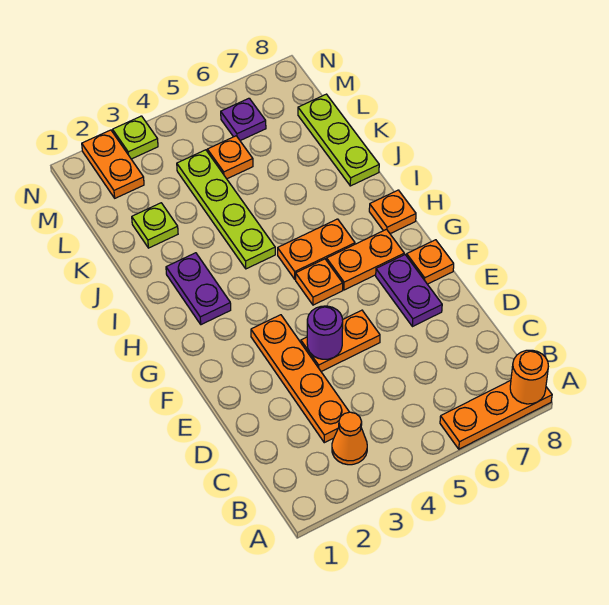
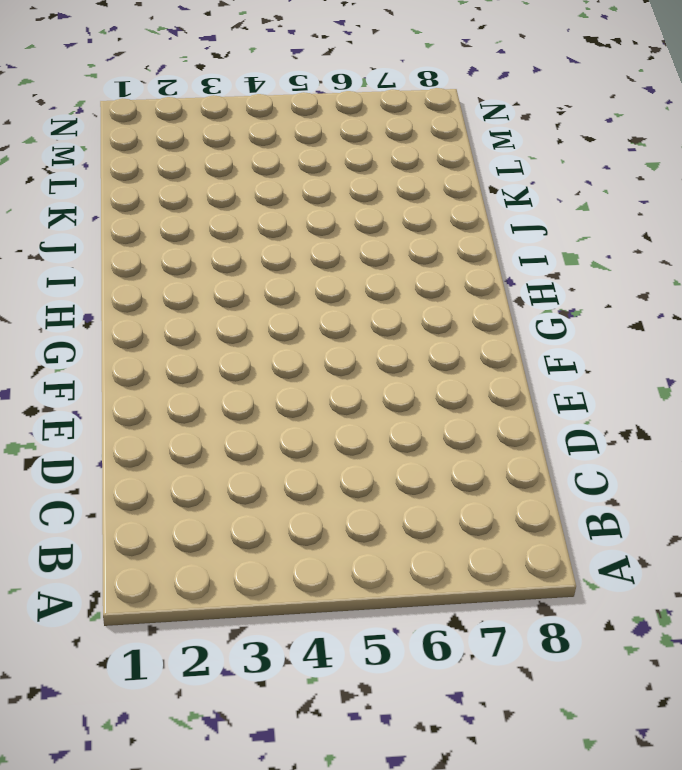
none -> orange plate A6:A8 level 1
none -> orange cone B3 level 1
none -> orange plate C3:F3 level 1

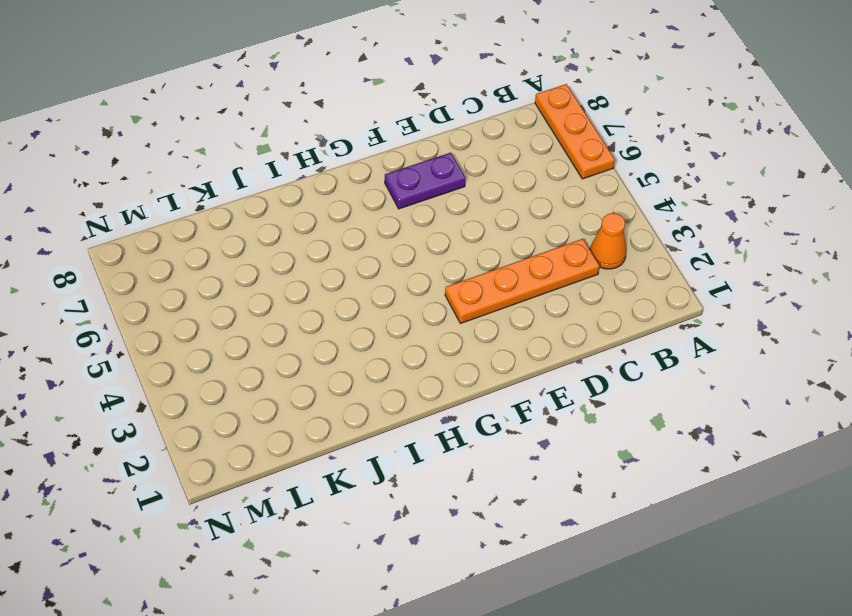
none -> orange plate E4:E5 level 1
none -> orange plate F8 level 1
none -> orange plate G5 level 1

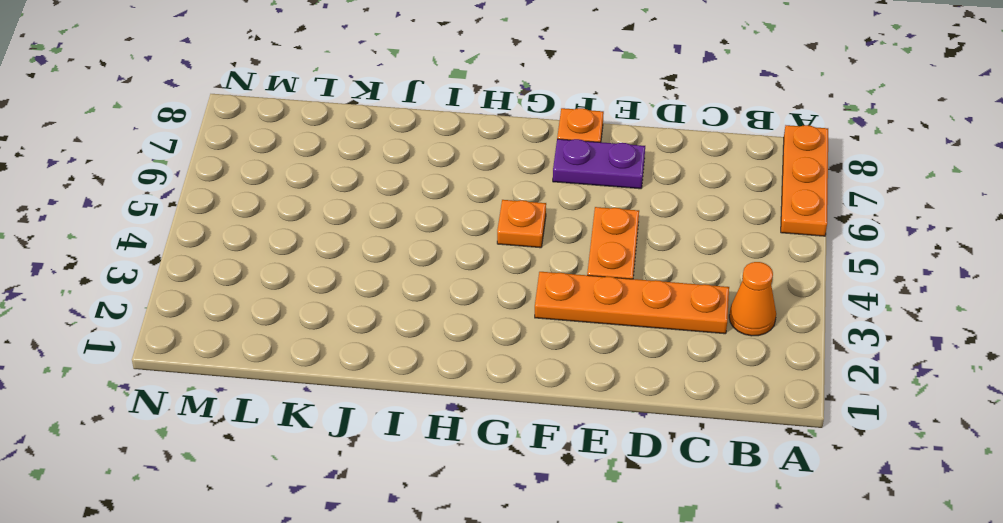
none -> orange plate G6:G7 level 1
none -> purple plate H2:I2 level 1
none -> orange plate H5:H6 level 1

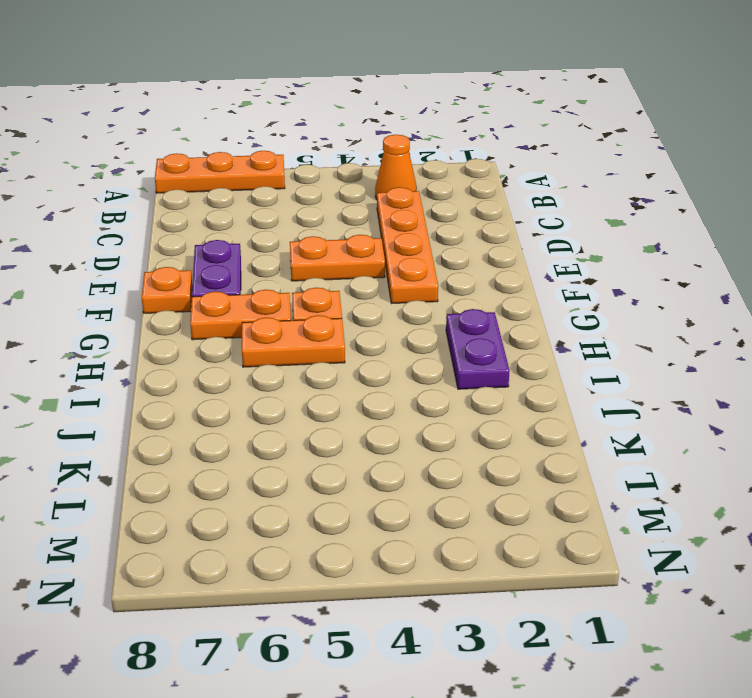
none -> orange plate H8 level 1
none -> lime plate I4:L4 level 1
none -> lime plate J8:L8 level 1

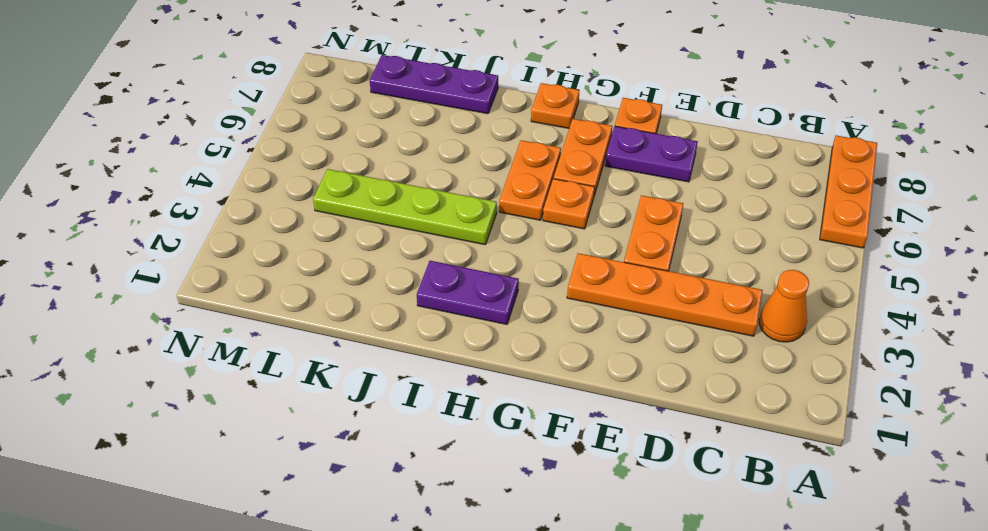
purple plate J8:L8 level 1 -> lime plate J8:L8 level 1
none -> lime plate K2 level 1
none -> orange plate L5 level 1
none -> orange plate M2:N2 level 1

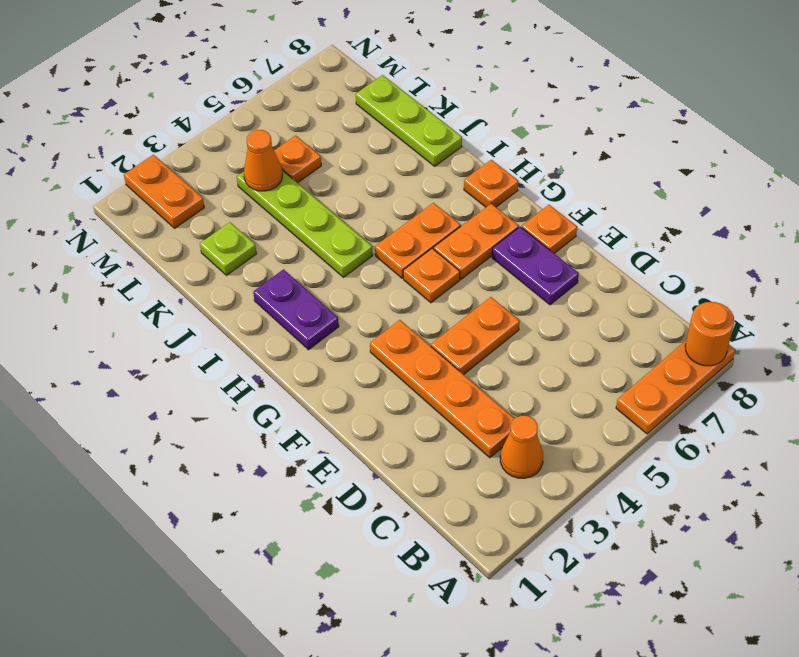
orange cone L4 level 2 -> none
none -> purple plate M6 level 1
none -> lime plate N3 level 1
none -> purple round brick E4 level 2

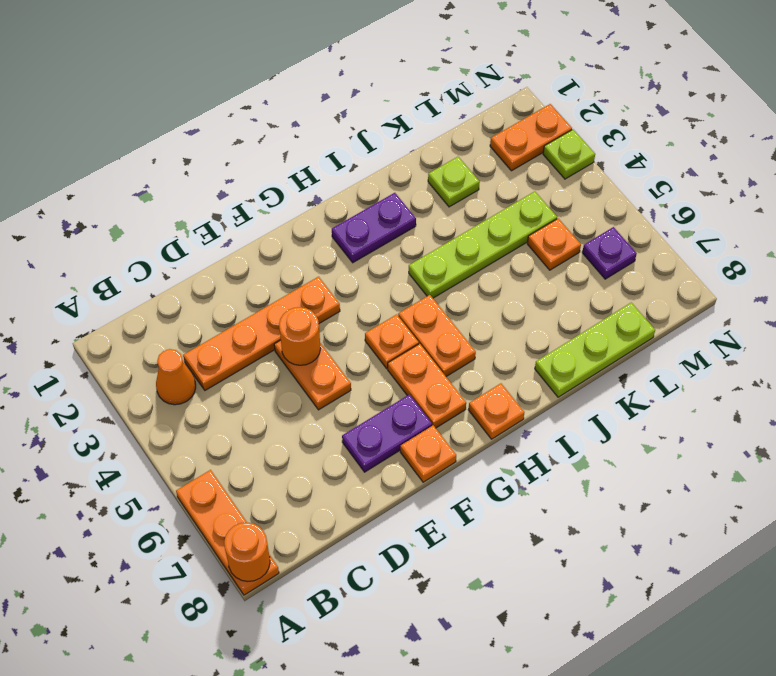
orange round brick E4 level 2 -> purple round brick E4 level 2

